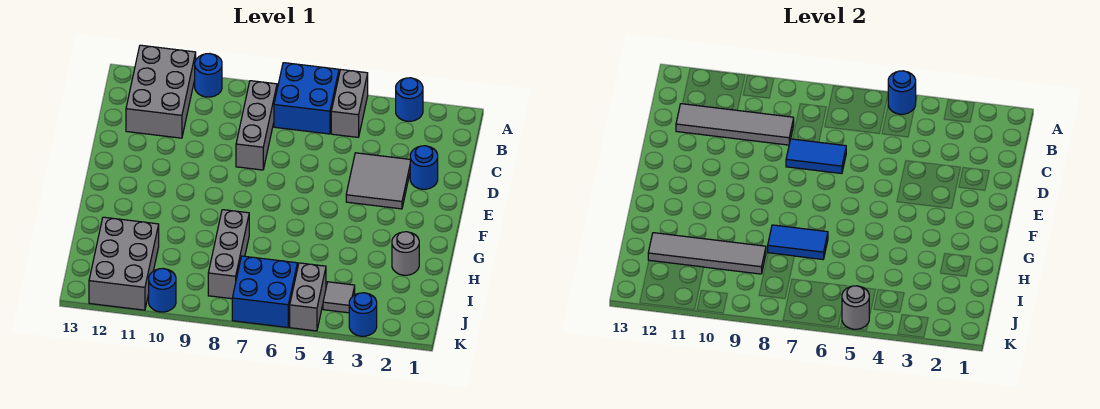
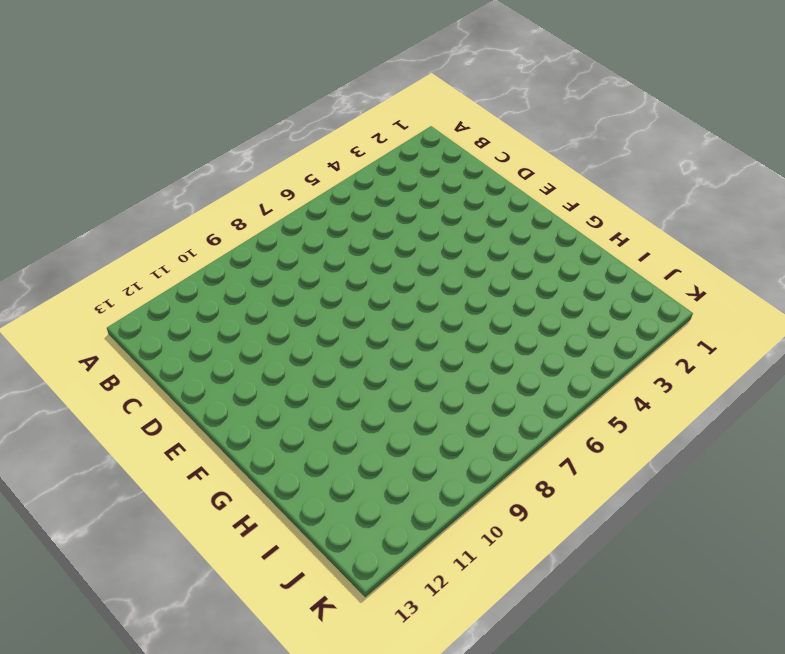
none -> blue round brick A3 level 1
none -> grey brick A5:B5 level 1
none -> blue brick A6:B7 level 1

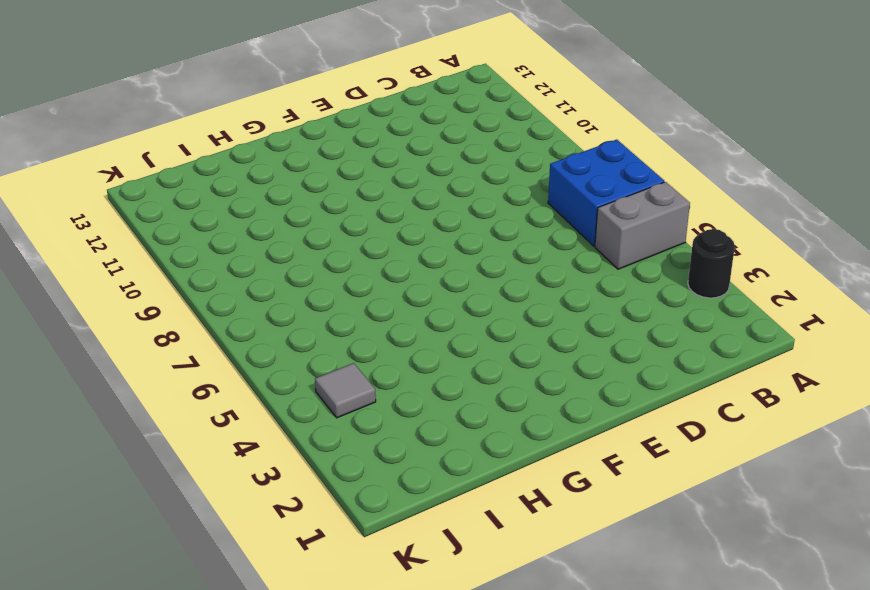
black round brick A3 level 1 -> blue round brick A3 level 1
none -> blue round brick A10 level 1
none -> grey brick A11:C12 level 1
none -> grey brick B8:D8 level 1

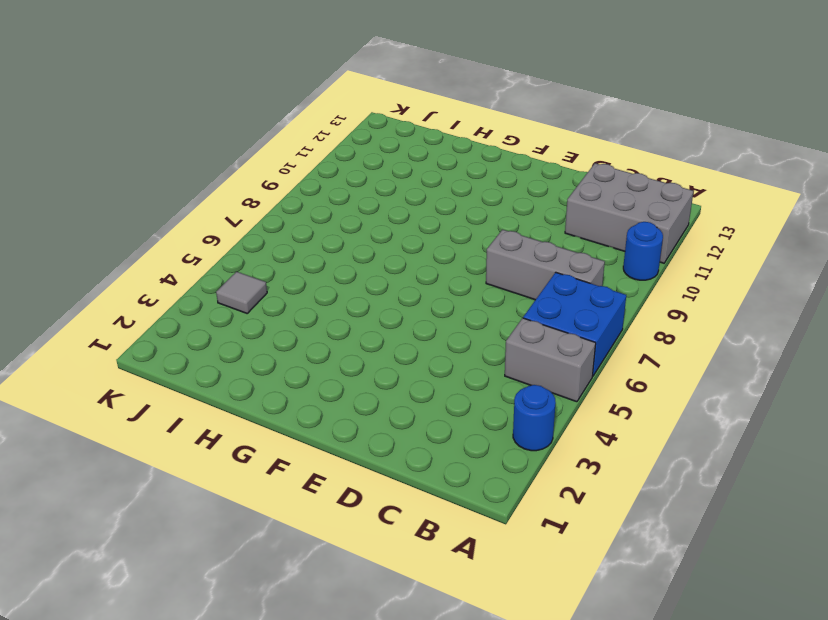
none -> blue round brick D2 level 1
none -> grey tile D3:E4 level 1
none -> grey round brick H2 level 1

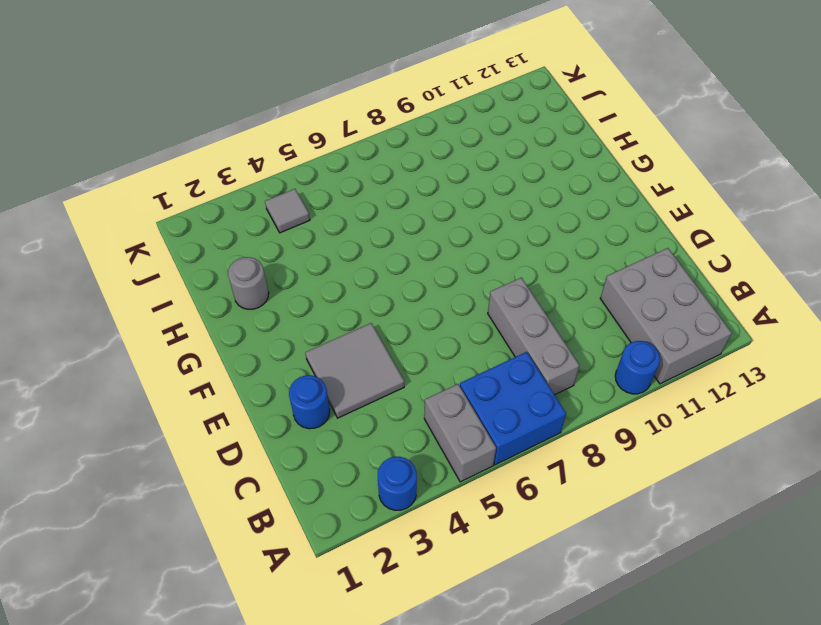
none -> grey brick H8:J8 level 1
none -> grey brick I11:K12 level 1
none -> grey brick J5:K5 level 1

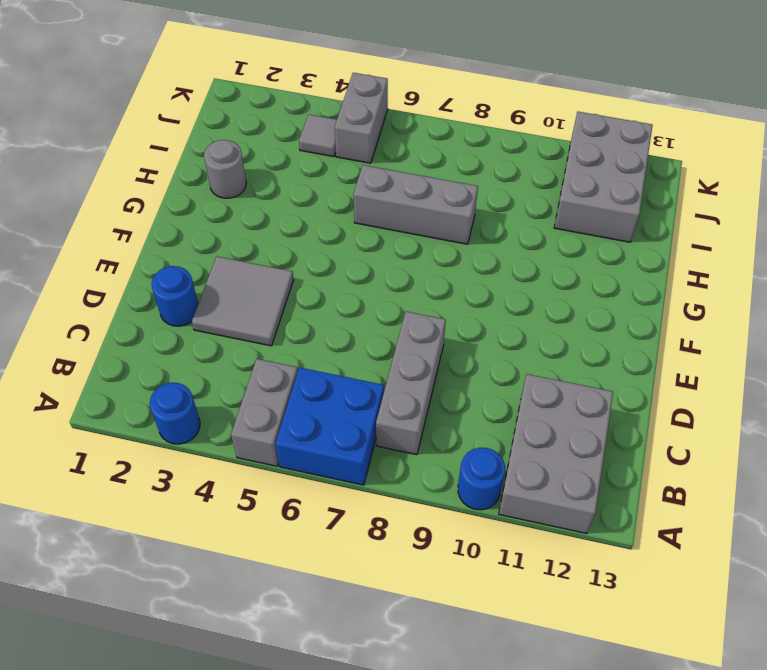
grey brick H6:H8 level 1 -> grey brick H8:J8 level 1
none -> blue brick J6:K7 level 1
none -> blue round brick K3 level 1
none -> blue round brick K10 level 1

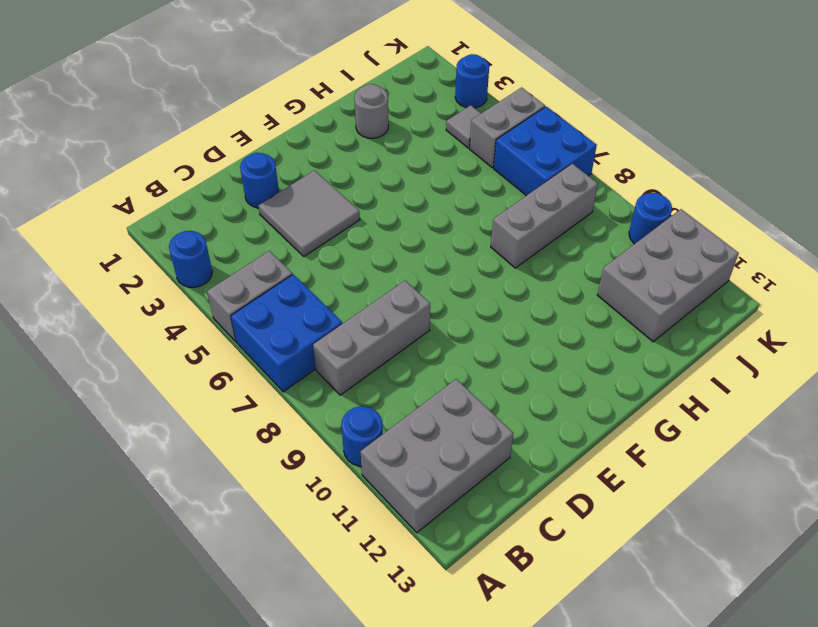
none -> blue round brick A5 level 2
none -> grey tile C9:C12 level 2
none -> blue tile D7:D8 level 2

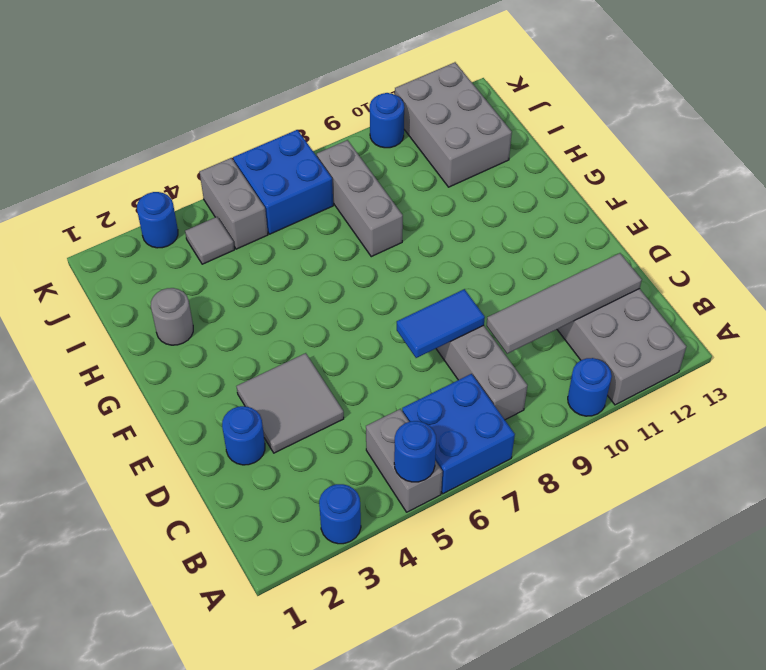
none -> blue tile H7:H8 level 2
none -> grey tile I9:I12 level 2
none -> grey round brick K5 level 2

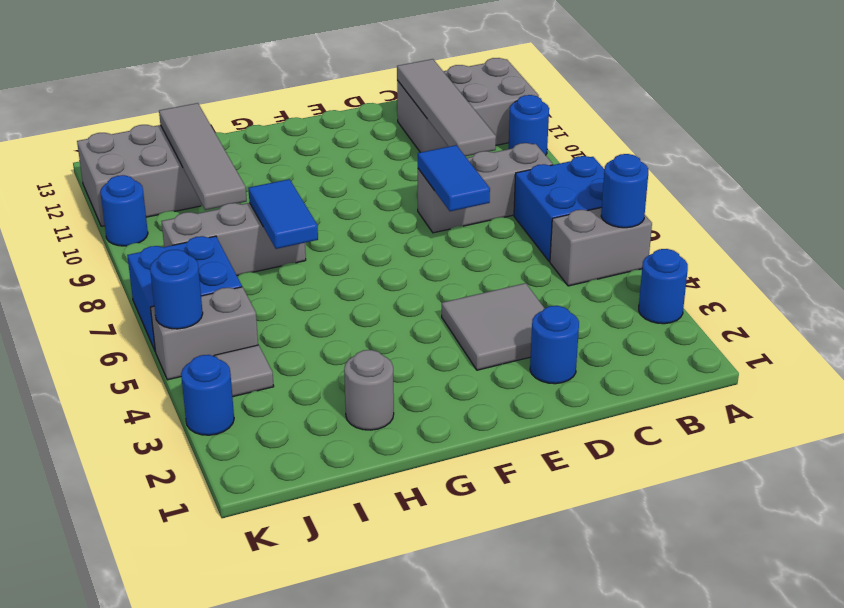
blue round brick K5 level 2 -> grey round brick K5 level 2

